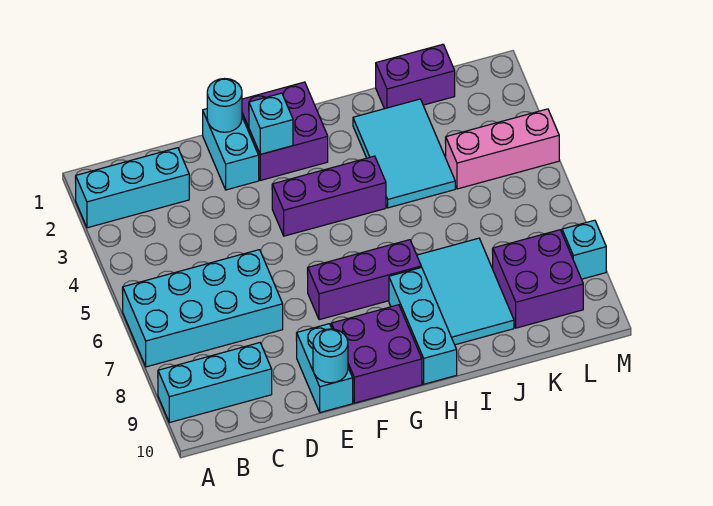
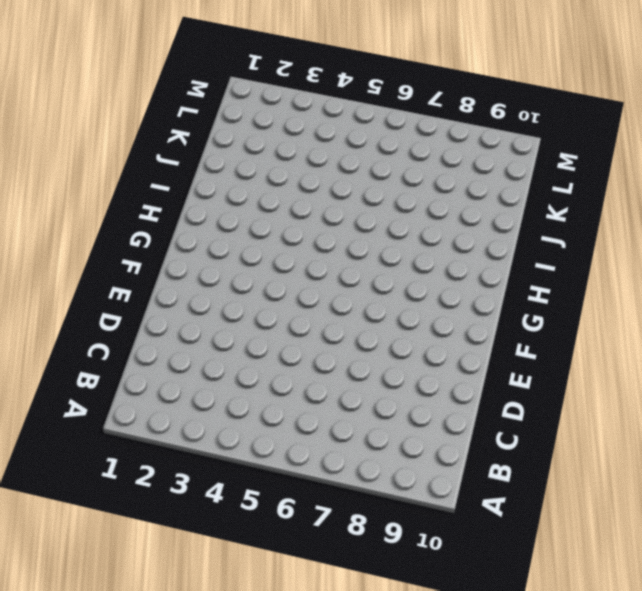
none -> cyan brick A2:C2 level 1
none -> cyan brick A6:D7 level 1
none -> cyan brick A9:C9 level 1

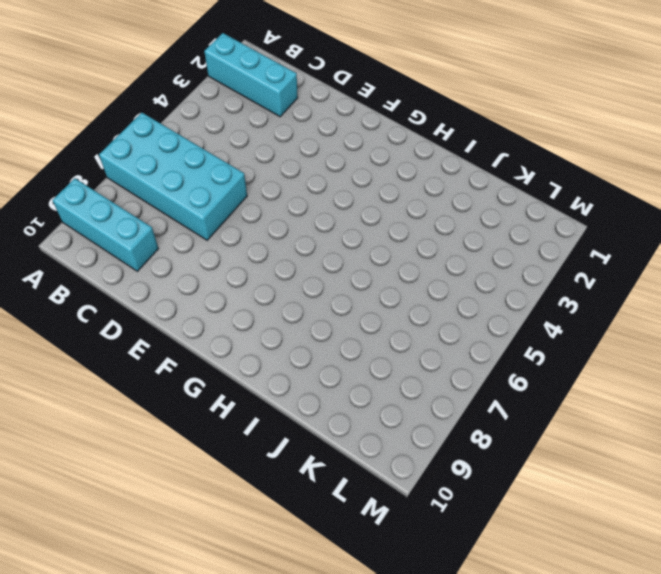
none -> cyan brick E1:E2 level 1
none -> cyan brick E9:E10 level 1
none -> purple brick F1:G2 level 1

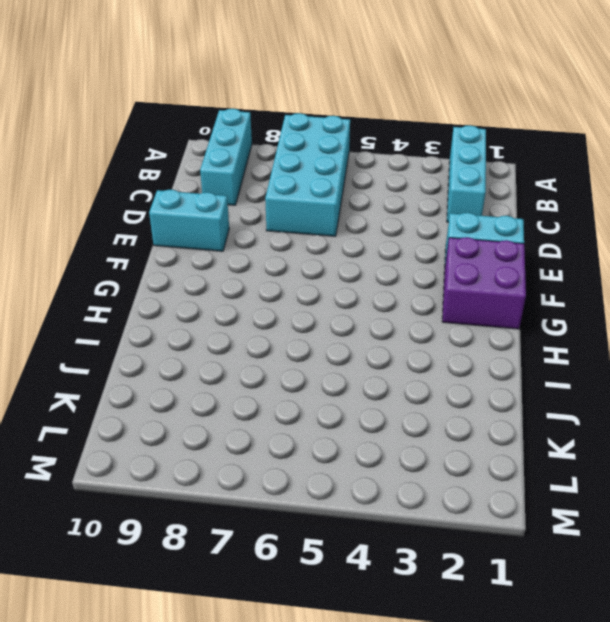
none -> purple brick F4:H4 level 1
none -> purple brick F7:H7 level 1
none -> purple brick F9:G10 level 1

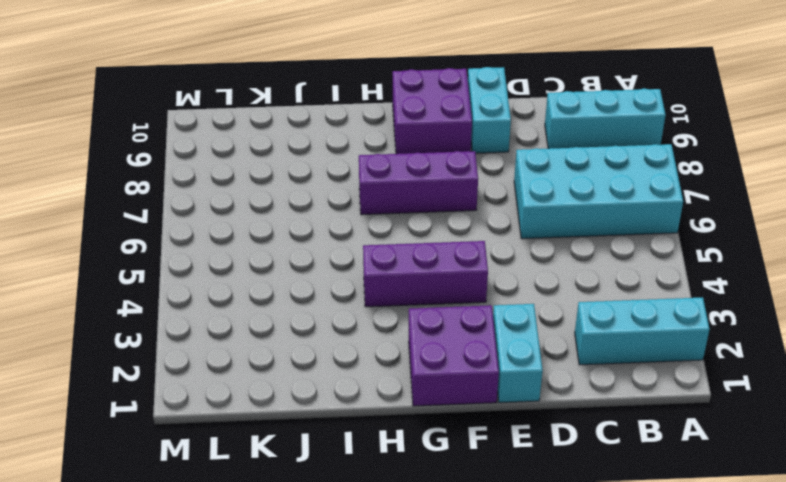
none -> cyan brick H8:H10 level 1
none -> cyan tile I2:J4 level 1
none -> cyan tile I7:J9 level 1

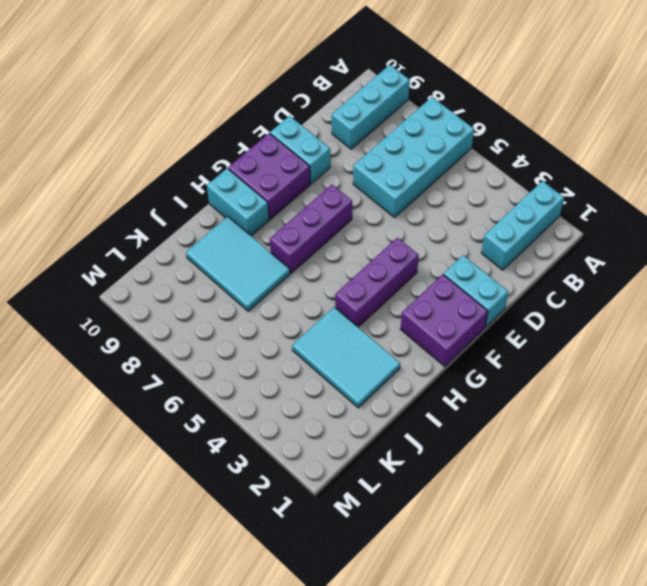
cyan brick H9:H10 level 1 -> cyan brick H8:H10 level 1
none -> purple brick J1:K1 level 1
none -> pink brick K4:M4 level 1
none -> purple brick K8:L9 level 1

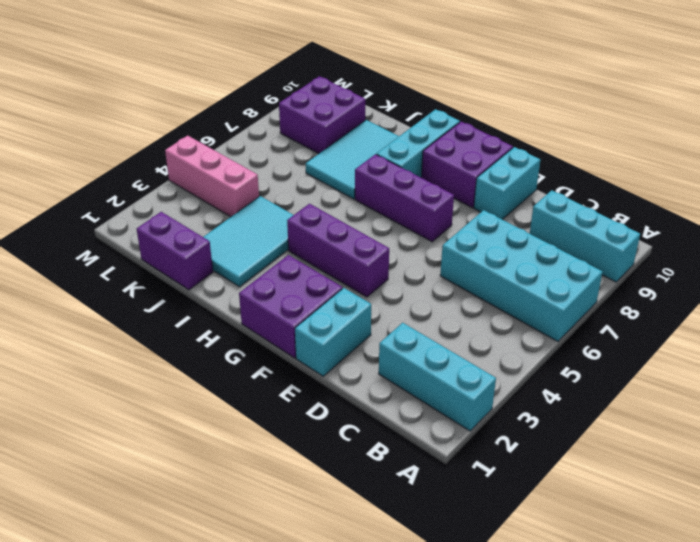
none -> cyan brick M8 level 1
none -> cyan round brick E1 level 2
none -> cyan round brick E10 level 2

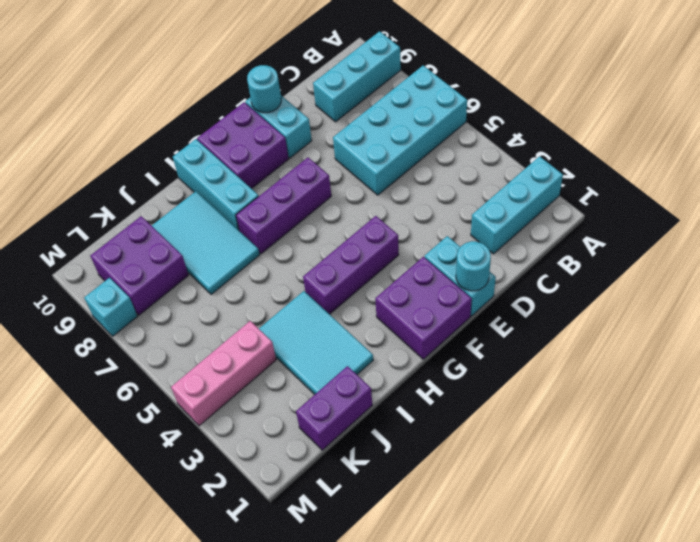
none -> cyan brick F2 level 2

